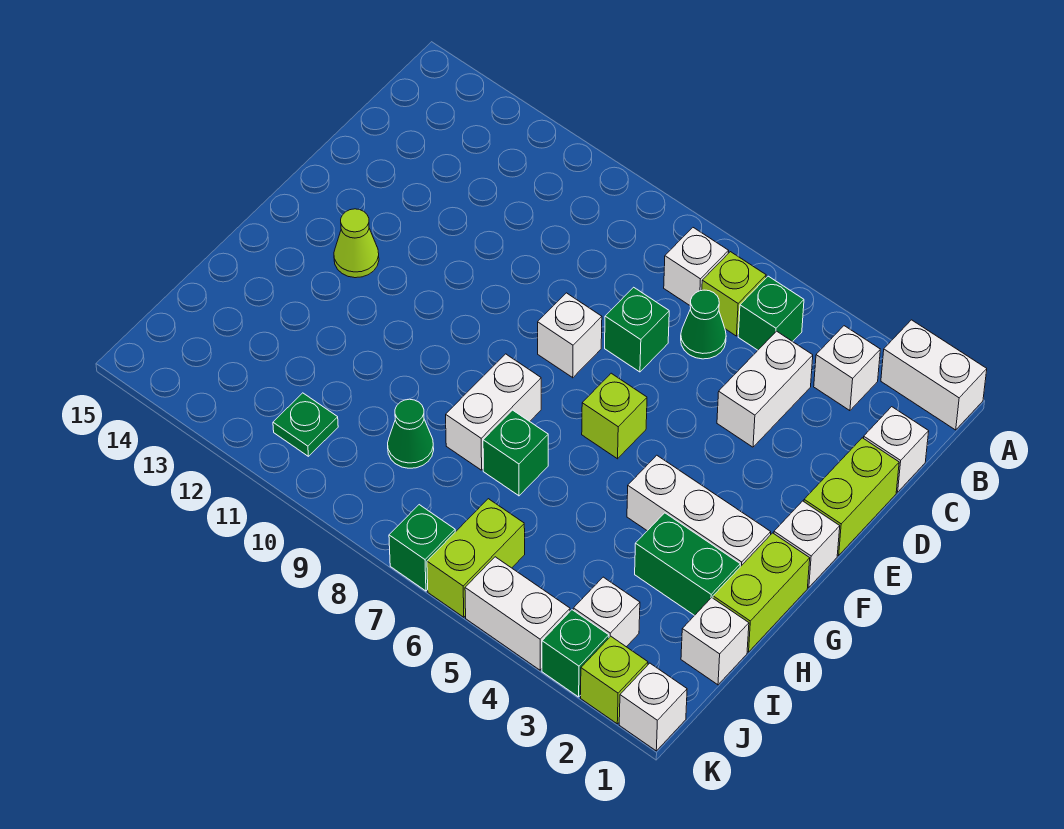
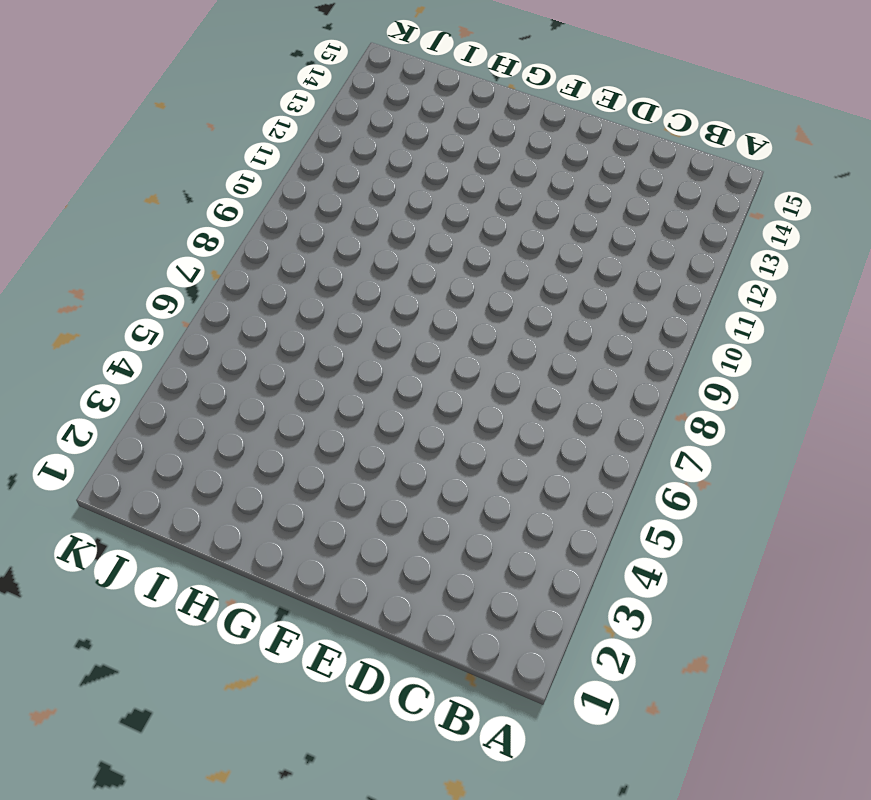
none -> white brick A1:A2 level 1
none -> white brick B3 level 1
none -> green brick B5 level 1

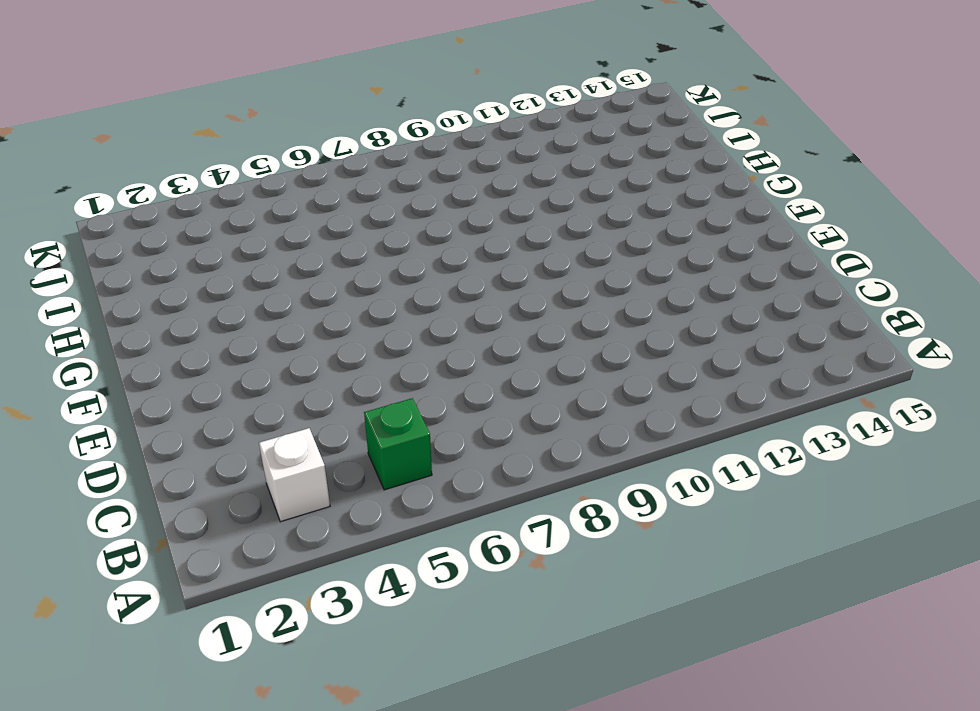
none -> white brick A1:A2 level 1
none -> lime brick B6 level 1
none -> white brick B7 level 1

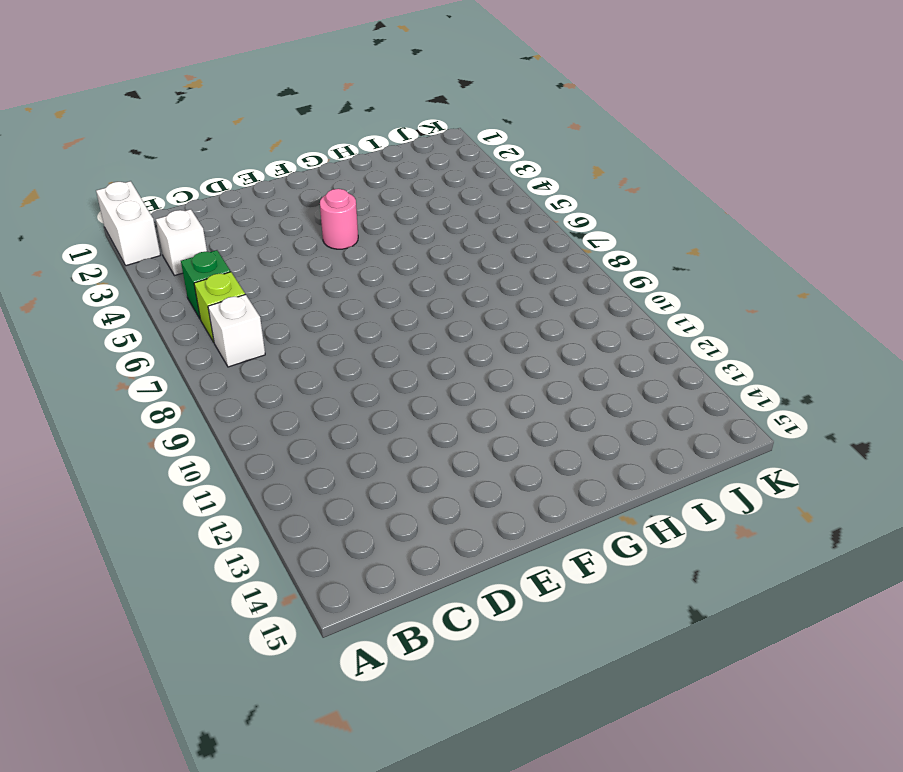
pink round brick F4 level 1 -> none
none -> white brick C1 level 1
none -> white brick C4:D4 level 1
none -> green cone C6 level 1

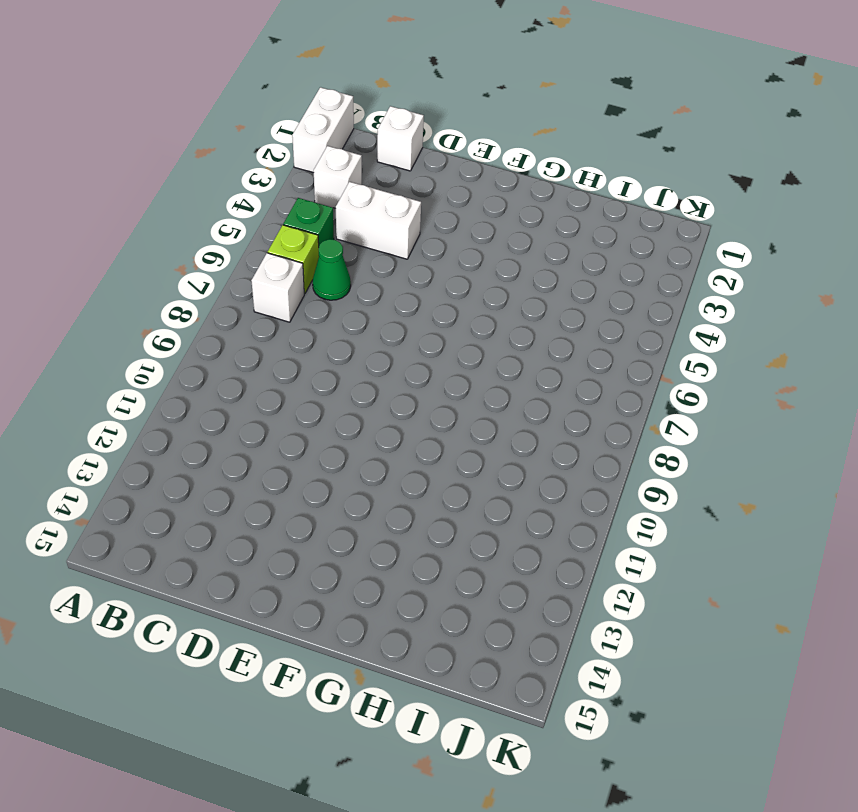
none -> lime brick D1:E1 level 1
none -> green brick D7 level 1
none -> white brick E8 level 1

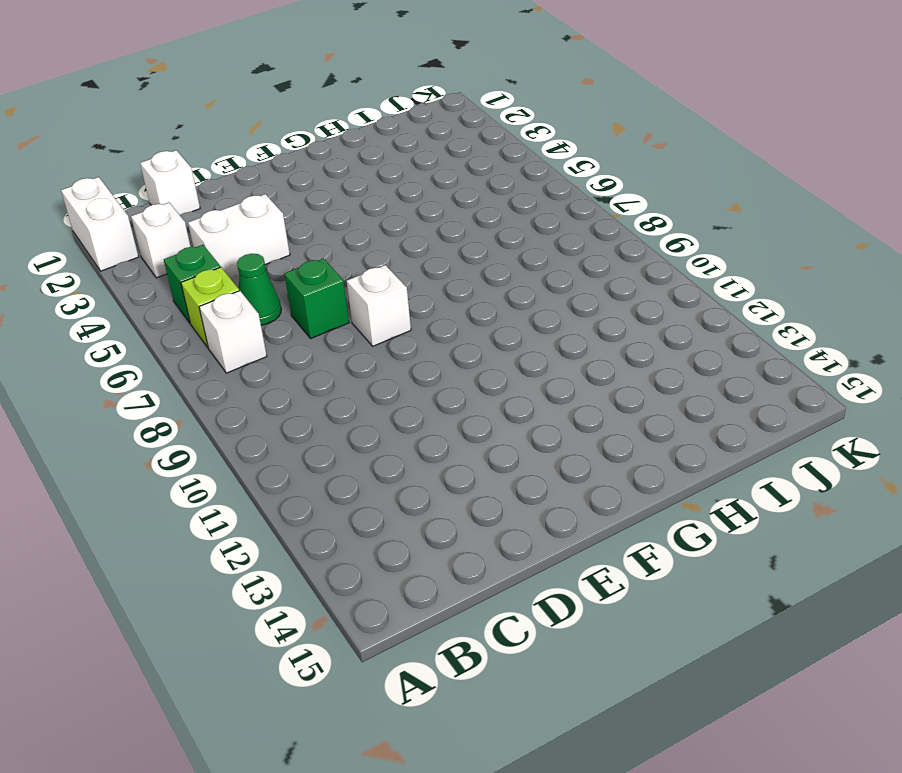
none -> lime brick D1:E1 level 1
none -> white brick F1 level 1
none -> lime brick F6 level 1

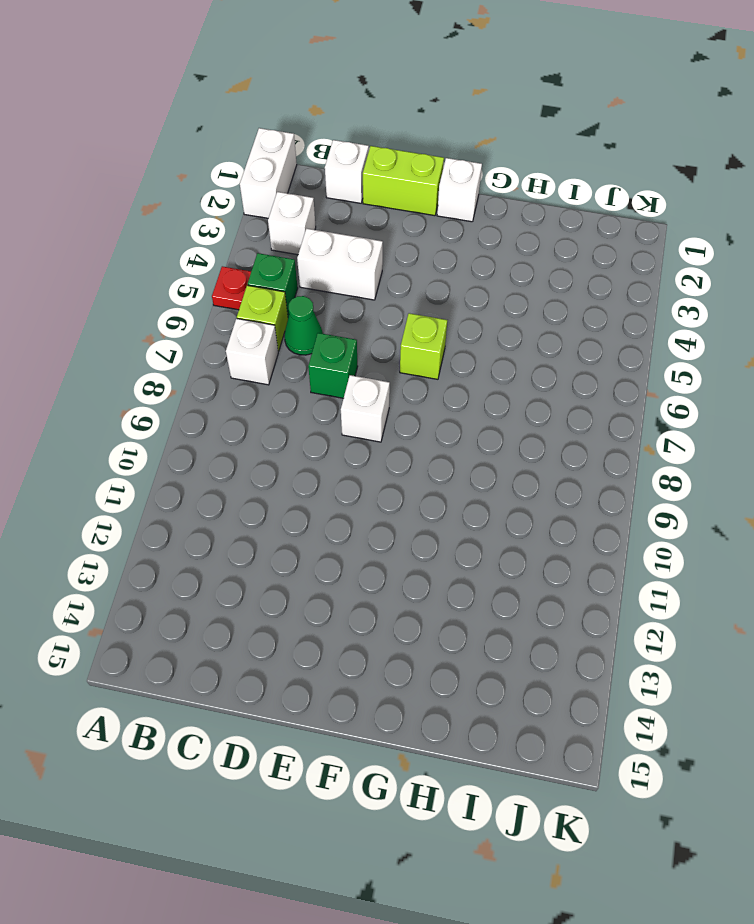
red plate A5 level 1 -> none
none -> lime cone F13 level 1
none -> lime brick G1:H1 level 1
none -> white brick G2:G4 level 1

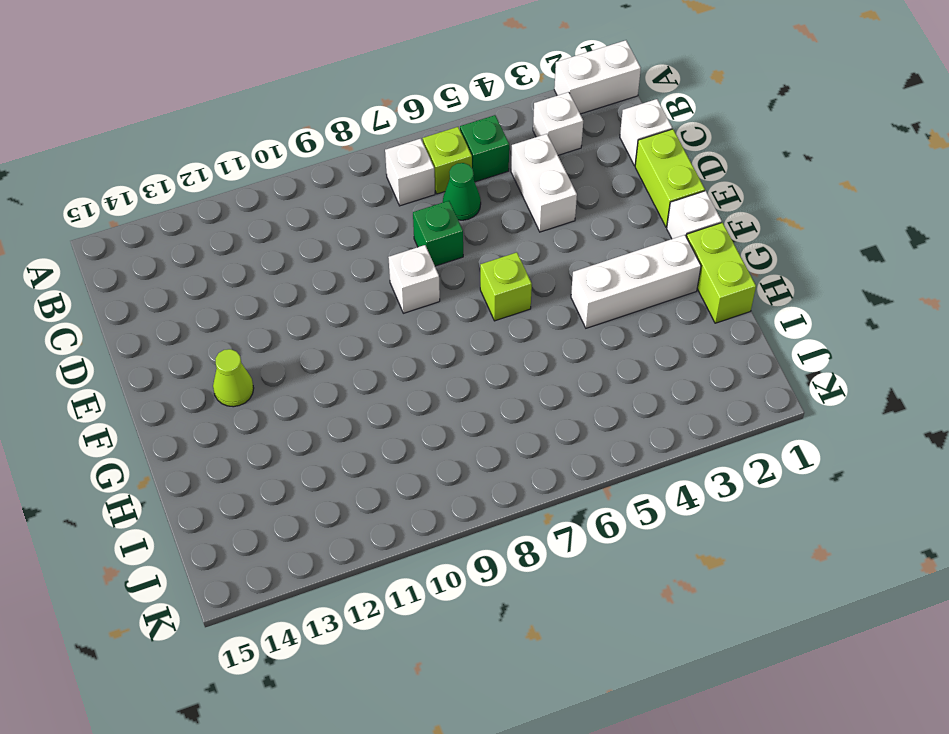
none -> white brick G8:H8 level 1
none -> green brick H2:H3 level 1
none -> green brick H7 level 1

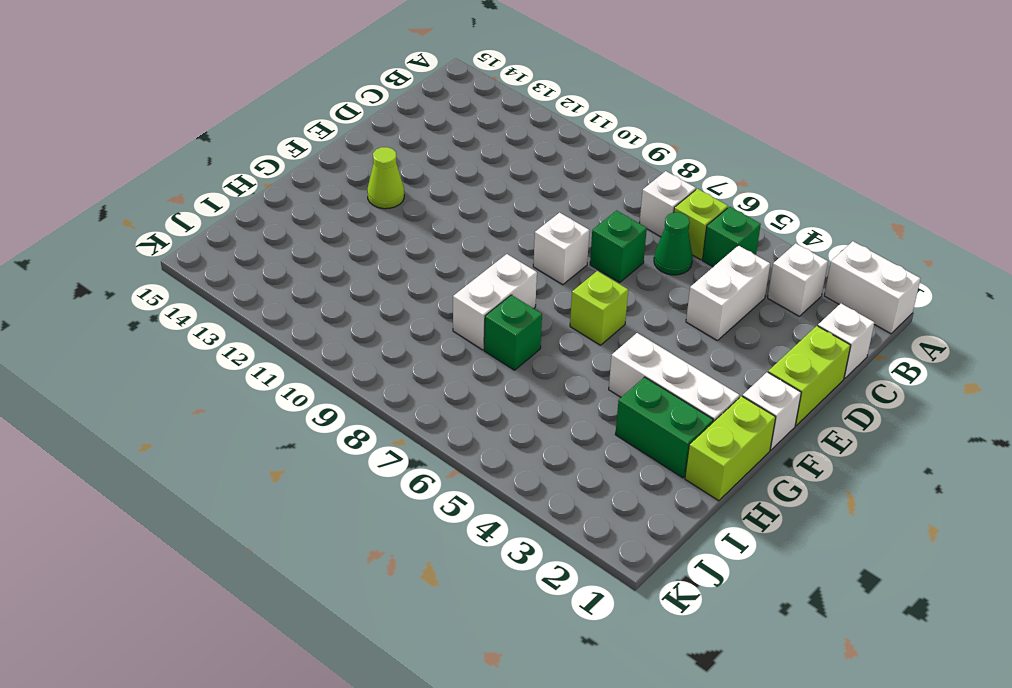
none -> white brick I1 level 1
none -> green cone I9 level 1
none -> white brick J3 level 1

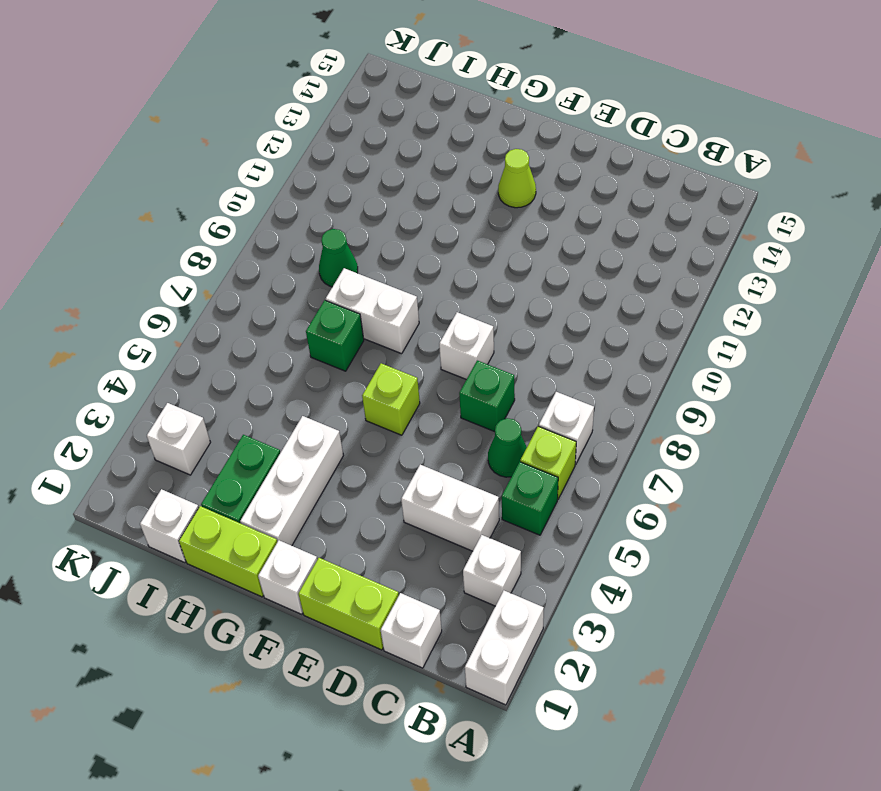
none -> lime brick J6:K6 level 1
none -> green plate J11 level 1
none -> white brick K1 level 1

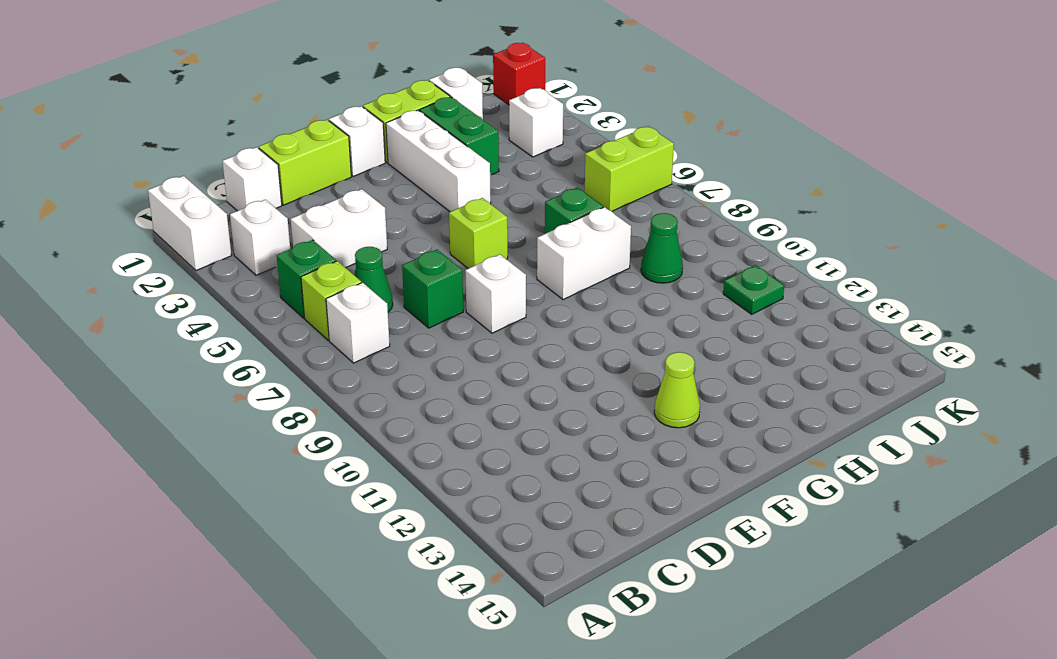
red brick K1 level 1 -> white brick K1 level 1
none -> lime brick K2 level 1
none -> green brick K3 level 1
none -> white brick K4:K5 level 1

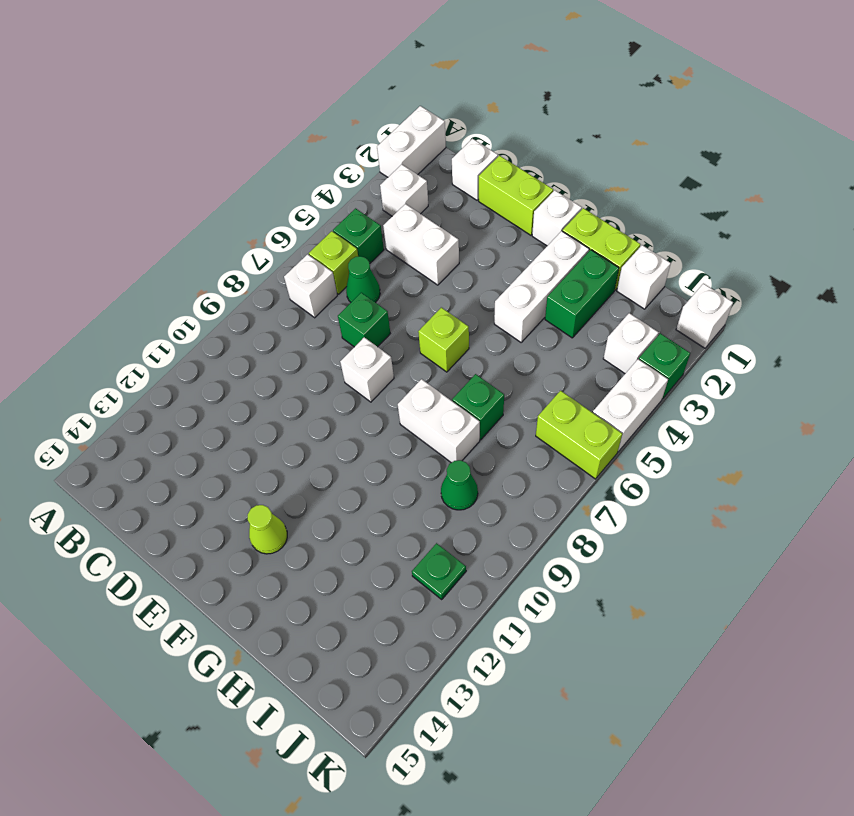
none -> lime brick K2 level 1
none -> green brick K7 level 1

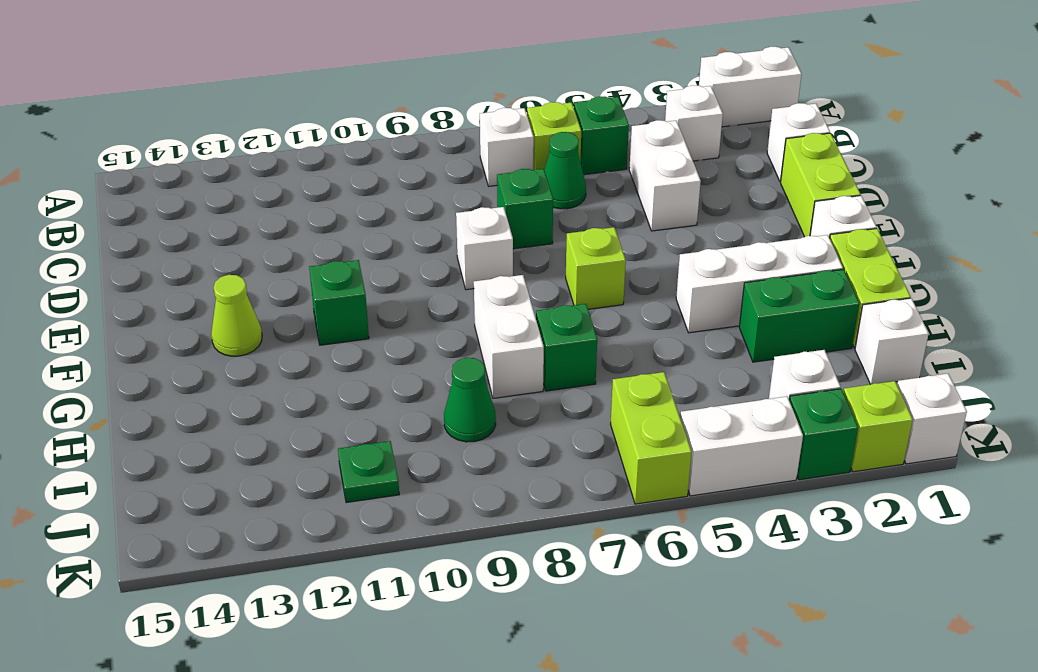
green brick F11 level 1 -> green brick K7 level 1

